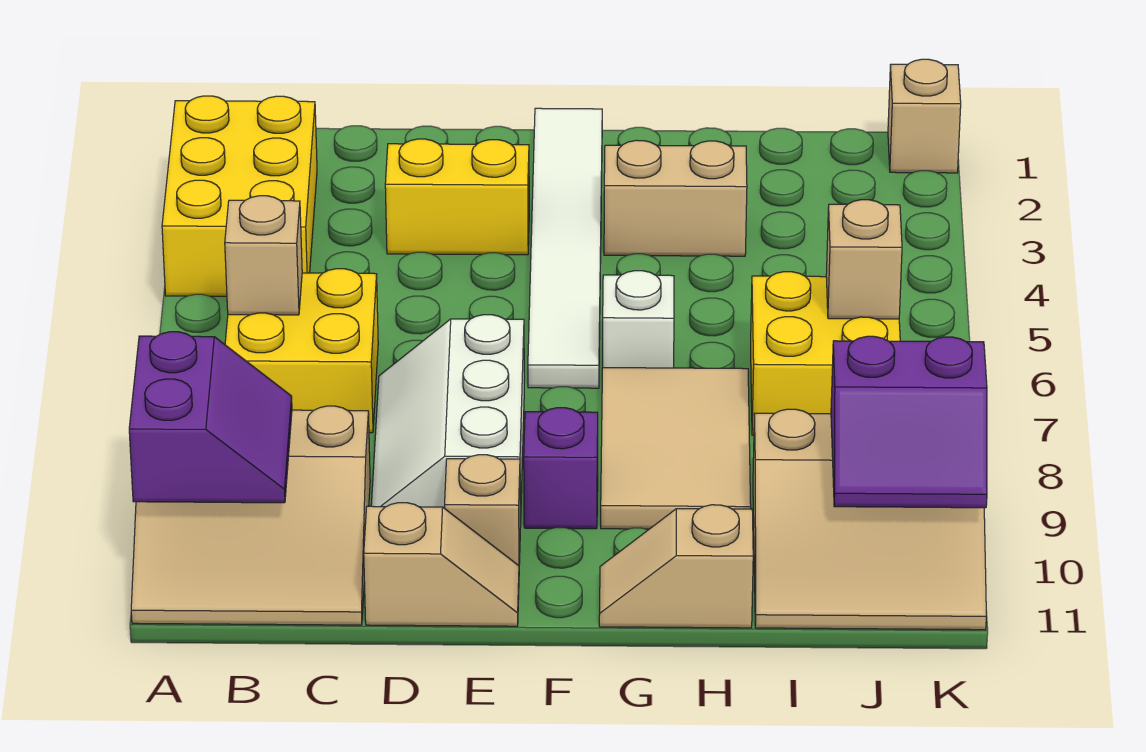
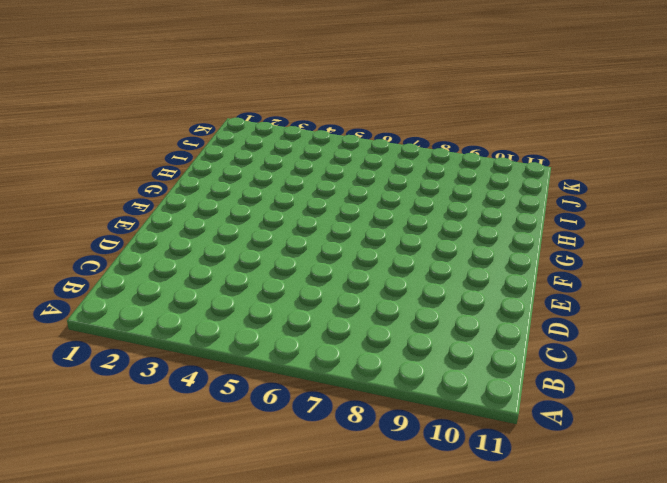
none -> yellow brick A2:B4 level 1
none -> tan slope A9:C11 level 1 top 9
none -> yellow brick B6:C7 level 1

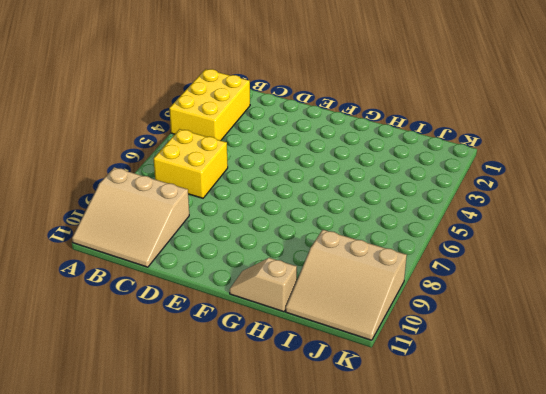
none -> yellow brick D3:E3 level 1
none -> white slope D7:E9 level 1 top E
none -> tan slope D11:E11 level 1 top D

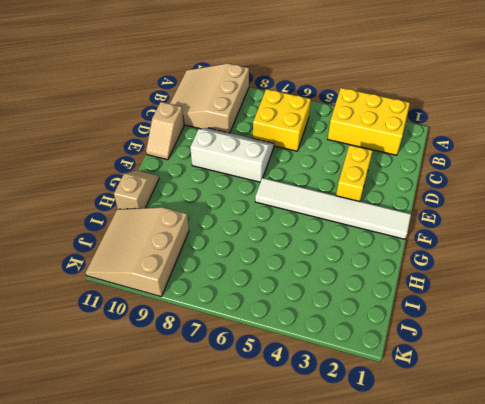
none -> tan brick E10 level 1
none -> purple brick F9 level 1
none -> tan brick G3:H3 level 1

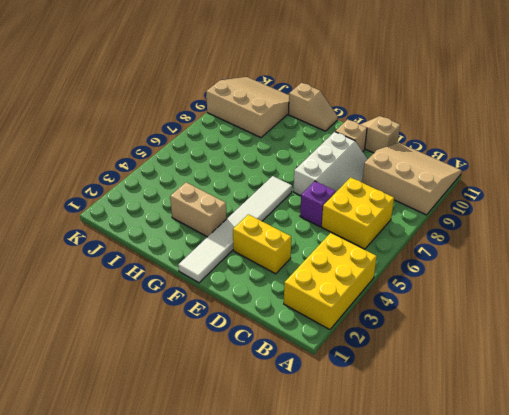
purple brick D6 level 1 -> purple brick F9 level 1
none -> white brick G6 level 1
none -> tan tile G7:H9 level 1
none -> yellow brick I6:J7 level 1

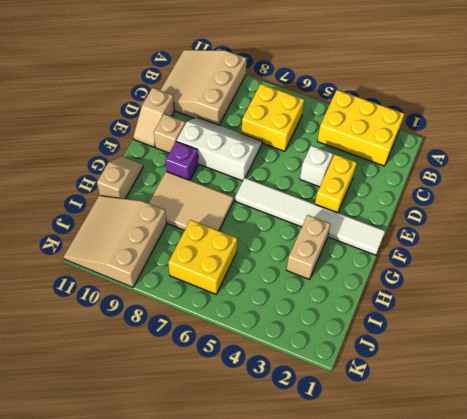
white brick D4 level 1 -> white brick G6 level 1
none -> tan brick K1 level 1
none -> purple slope A9:B10 level 2 top A
none -> tan brick B6 level 2

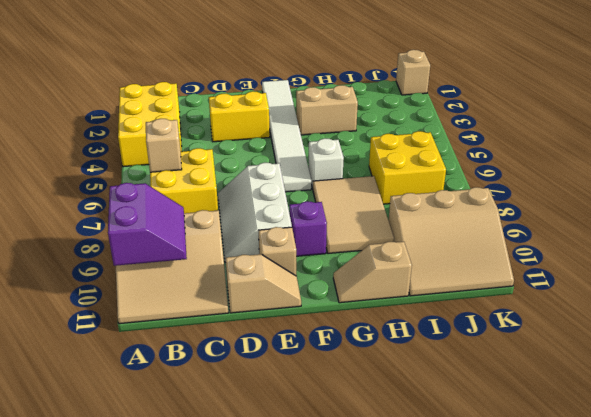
none -> tan brick J6 level 2
none -> purple slope J9:K10 level 2 top 9

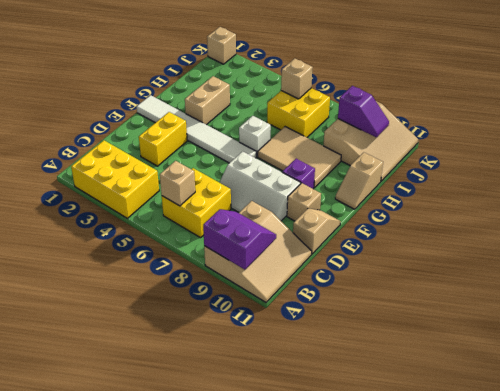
purple slope J9:J10 level 2 top 9 -> purple slope J9:K10 level 2 top 9

